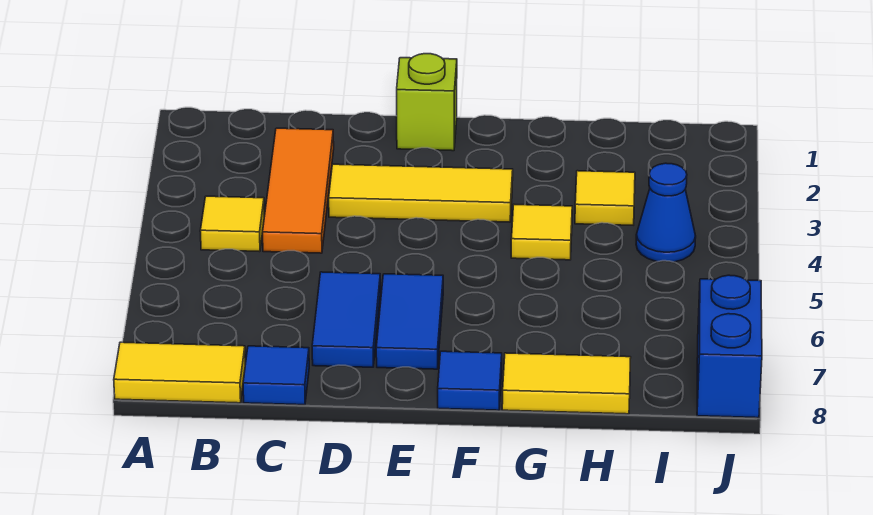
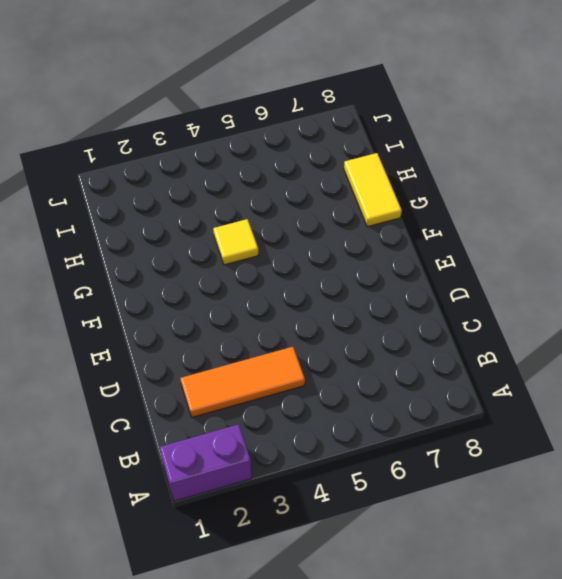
purple brick A1:A2 level 1 -> none
none -> yellow tile A8:B8 level 1
none -> yellow tile B4 level 1
none -> blue tile C8 level 1

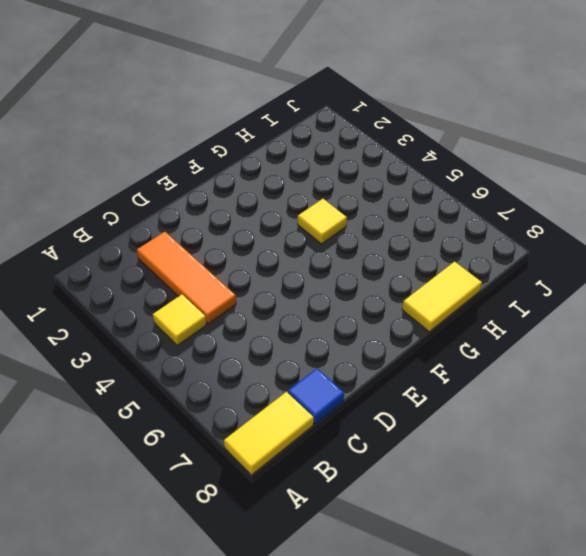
none -> yellow tile D3:F3 level 1
none -> blue tile D6:D7 level 1
none -> lime brick E1 level 1

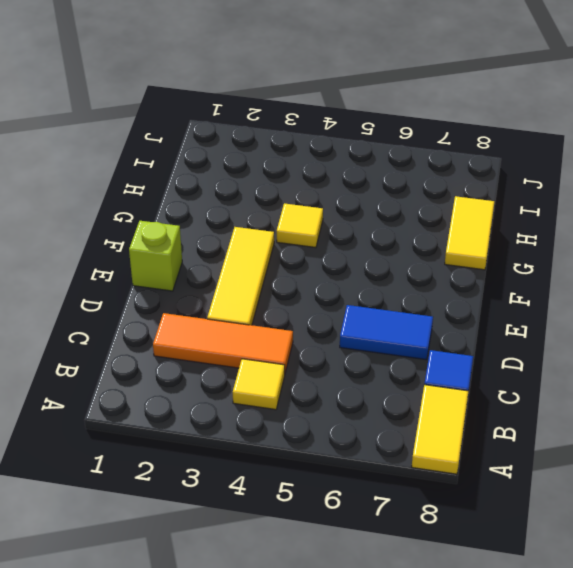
none -> blue tile E6:E7 level 1
none -> blue tile F8 level 1
none -> yellow tile H3 level 1

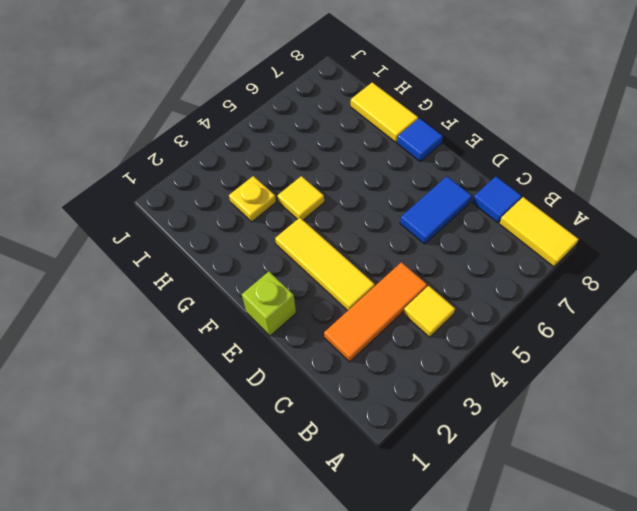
yellow plate H3 level 1 -> yellow tile H3 level 1
none -> blue tile E6:E7 level 1
none -> blue cone I4 level 1
none -> blue brick J7:J8 level 1

